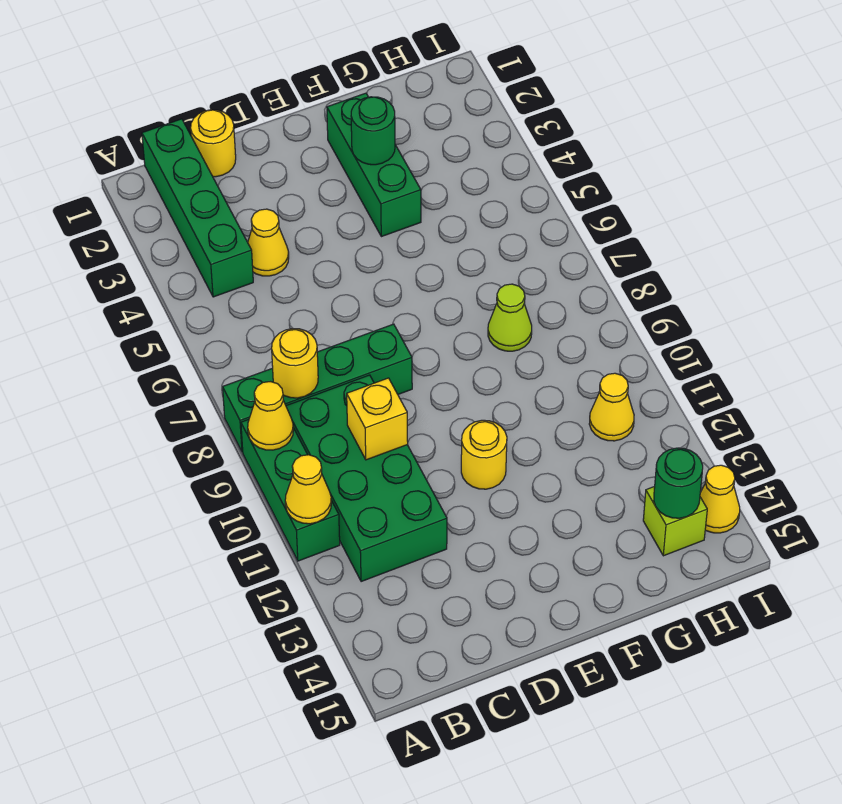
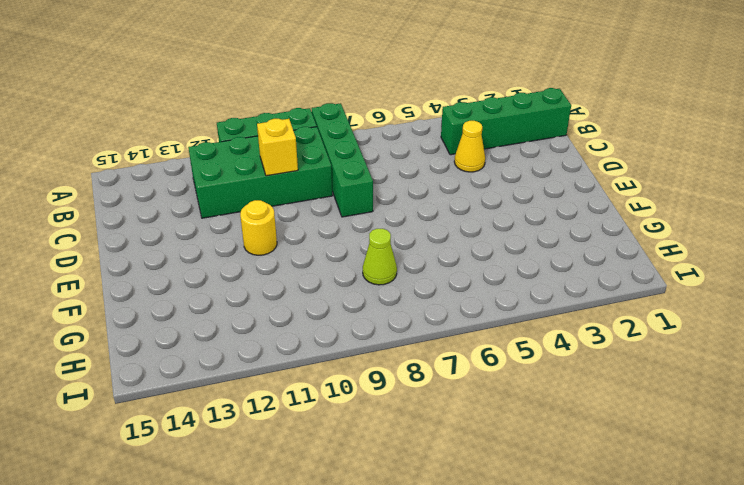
none -> yellow round brick C1 level 1
none -> green brick F2:F4 level 1
none -> yellow cone H11 level 1

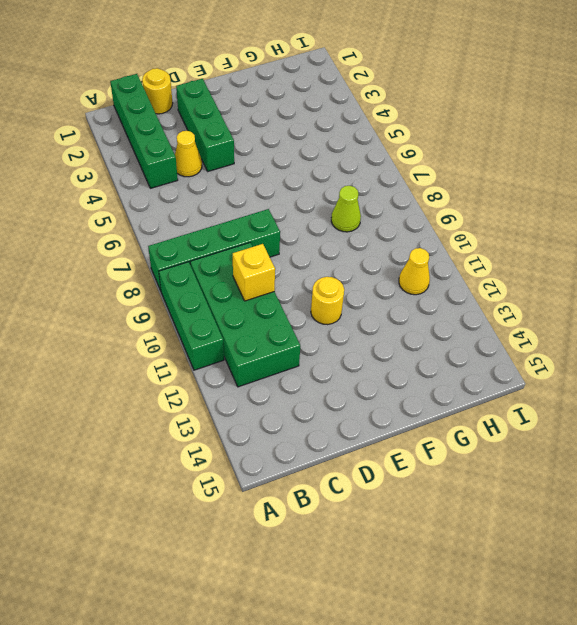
green brick D2:D4 level 1 -> green brick F2:F4 level 1
none -> lime brick H14 level 1
none -> yellow cone I14 level 1
none -> yellow cone A9 level 2

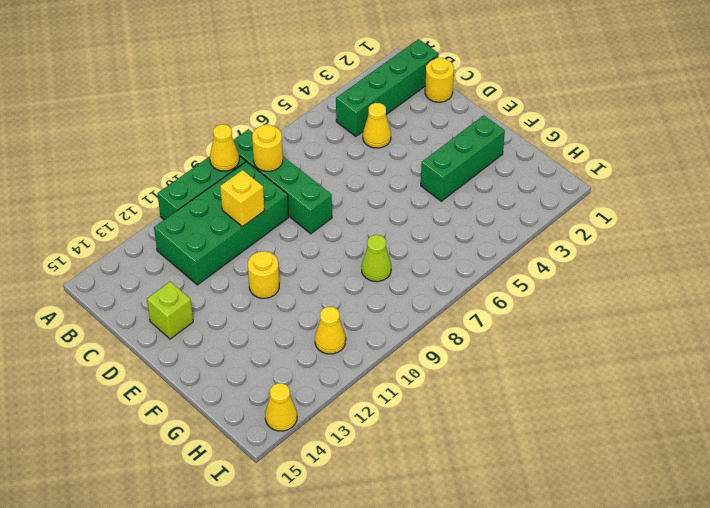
lime brick D14 level 1 -> lime brick H14 level 1
none -> yellow cone A11 level 2
none -> green round brick F3 level 2
none -> green round brick H14 level 2

